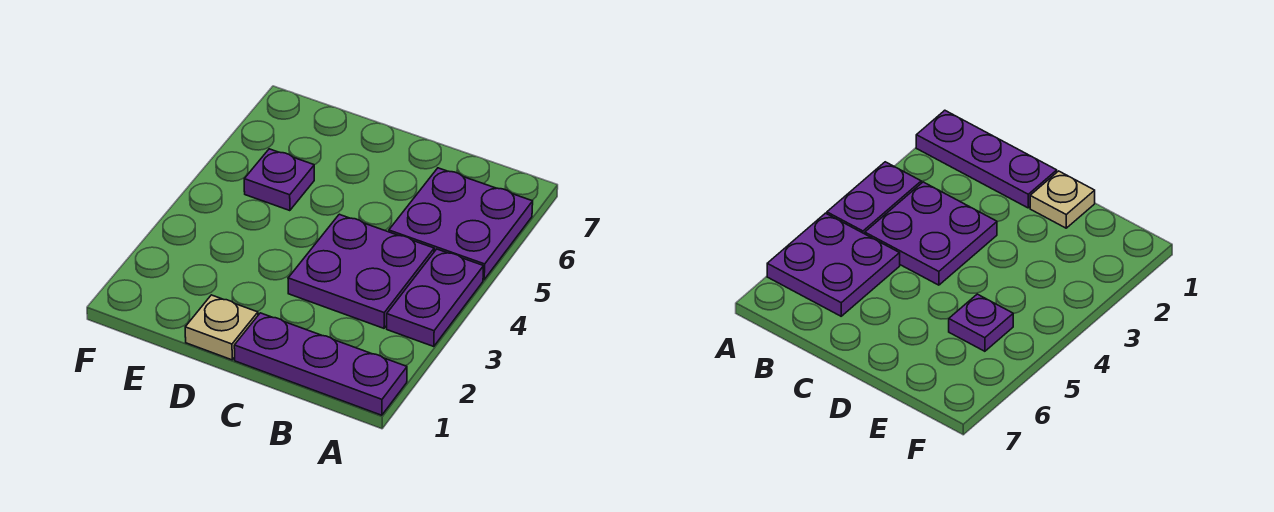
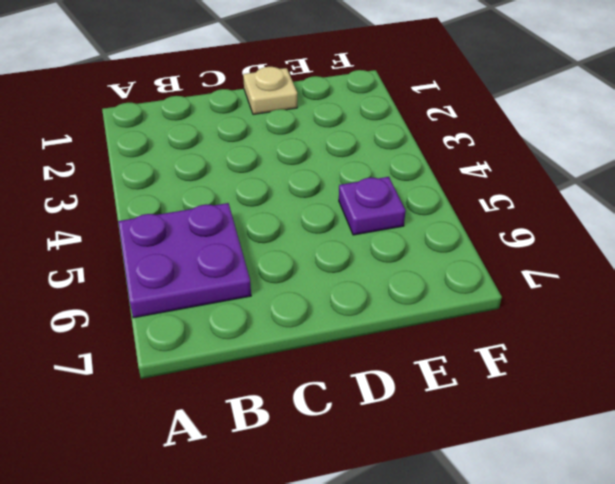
none -> purple plate A1:C1 level 1
none -> purple plate A3:A4 level 1

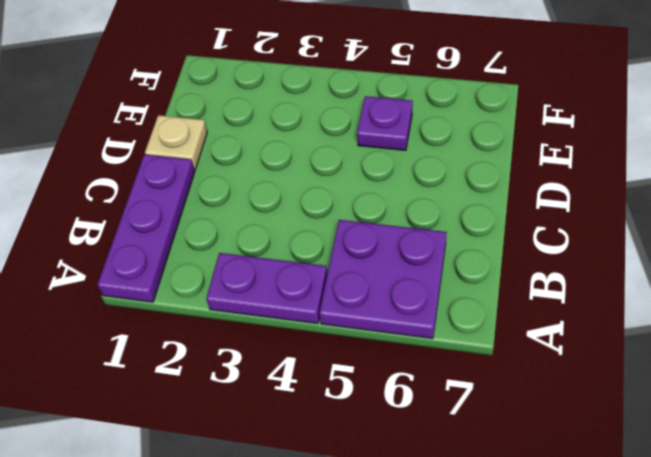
none -> purple plate B3:C4 level 1

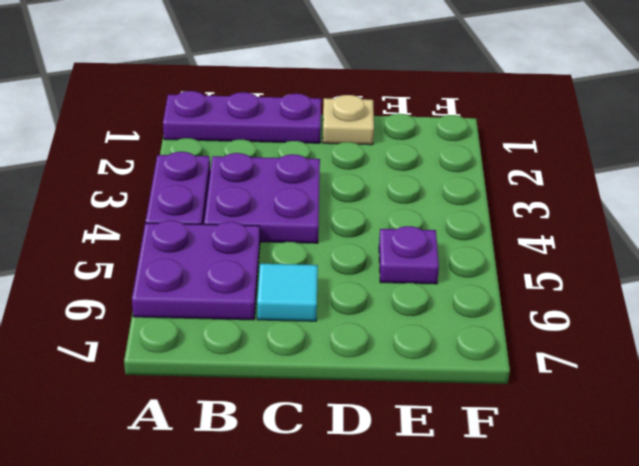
cyan tile C6 level 1 -> none

